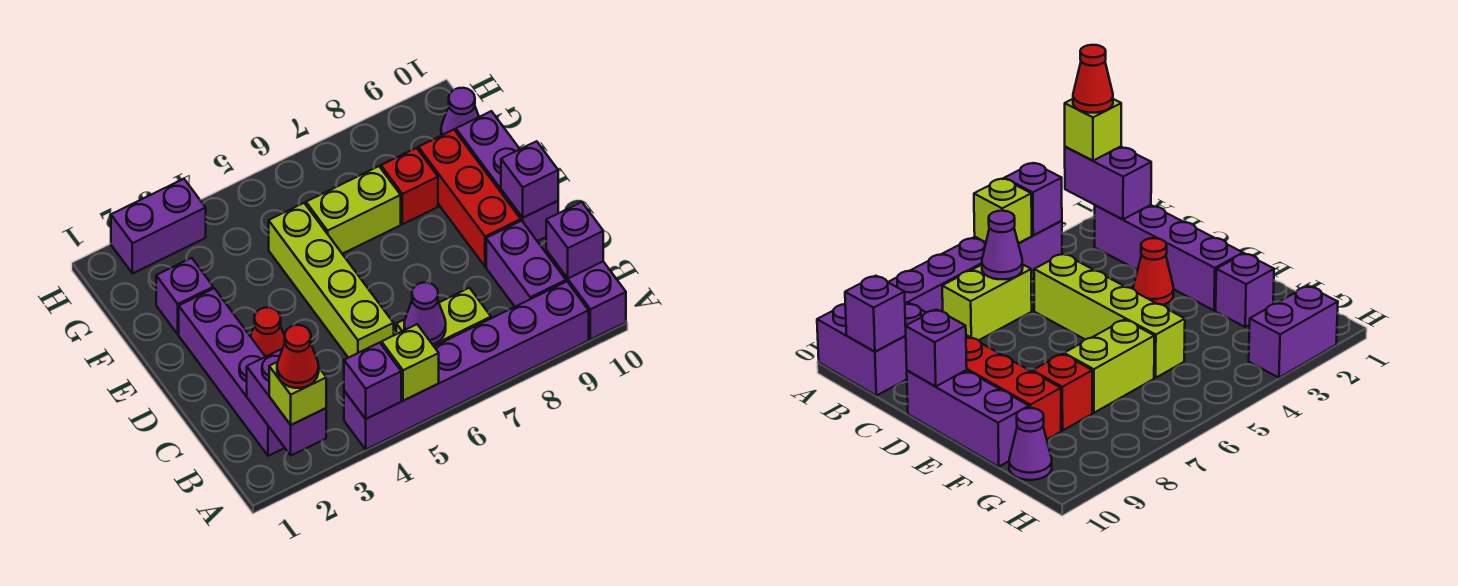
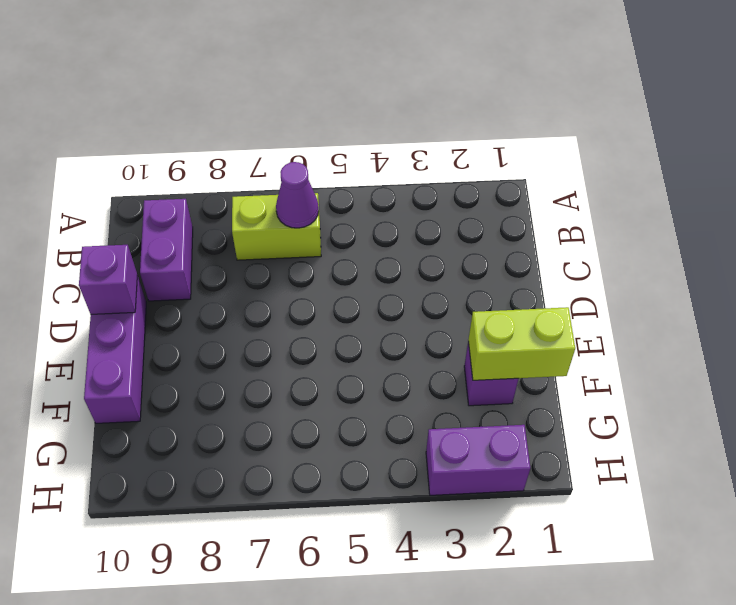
lime brick F1:F2 level 2 -> lime brick F6:F7 level 1
none -> purple brick A4:A9 level 1
none -> purple brick A10:B10 level 1
none -> purple brick B2:E2 level 1

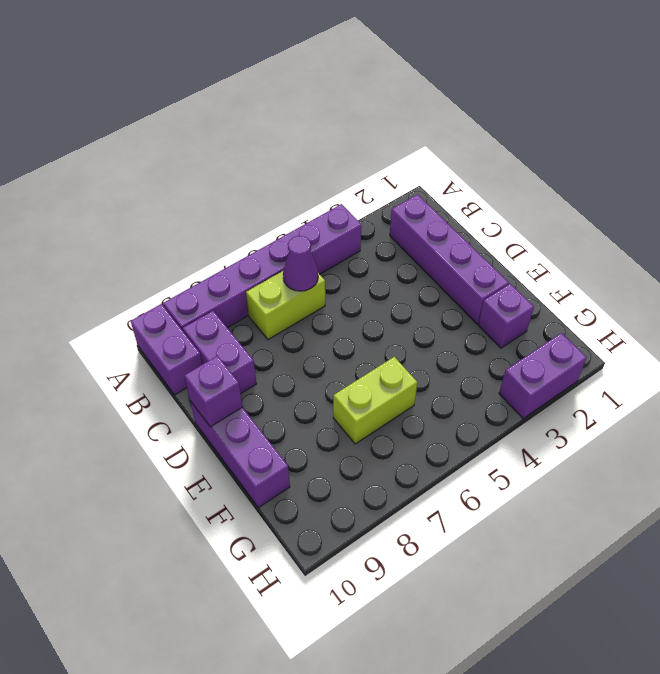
none -> lime brick C5:F5 level 1
none -> red cone D3 level 1
none -> red brick D9:F9 level 1

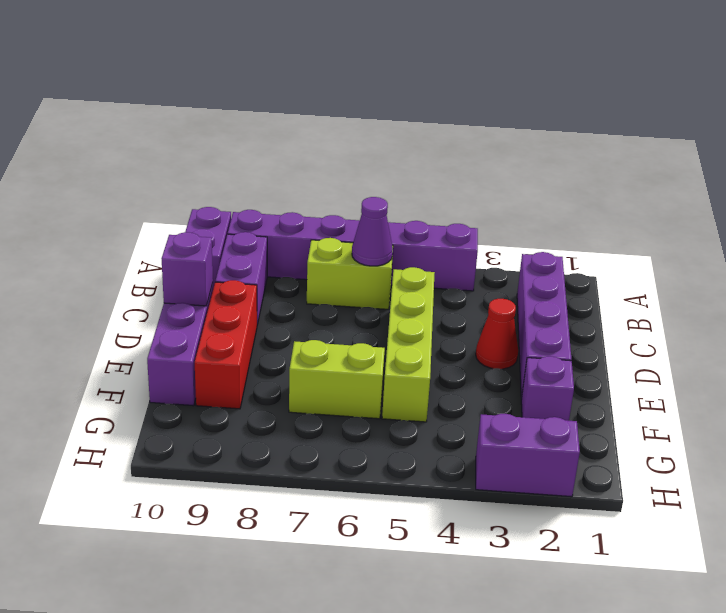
none -> red brick F8 level 1
none -> purple cone G10 level 1
none -> purple brick A2:B2 level 2

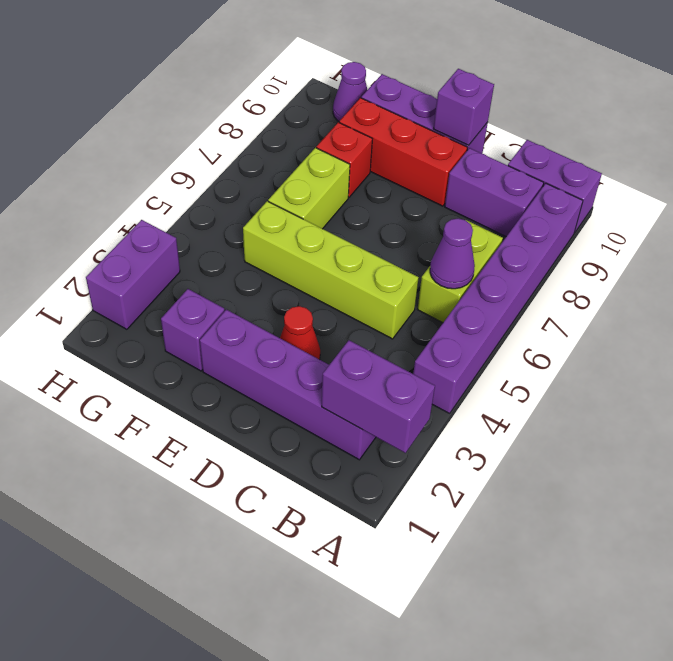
none -> purple brick A4 level 2
none -> lime brick A5 level 2
none -> purple brick B10 level 2

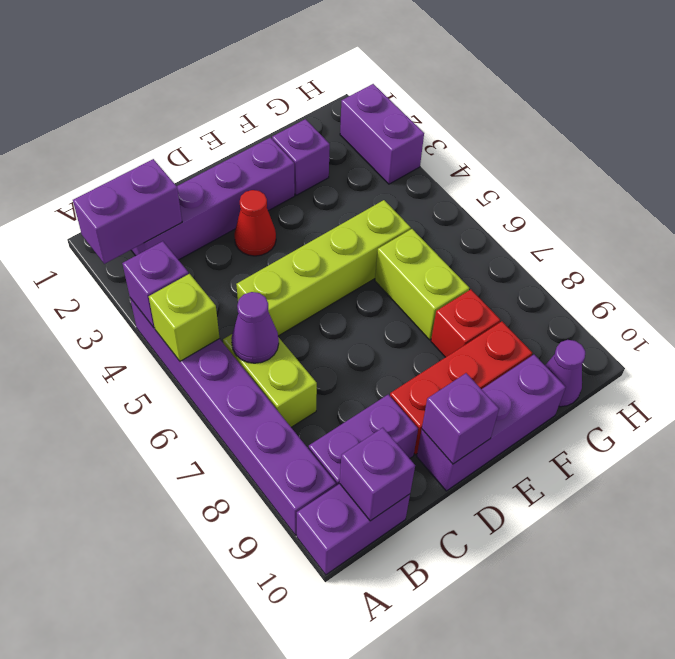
none -> lime brick A2 level 3
none -> red cone A2 level 4

